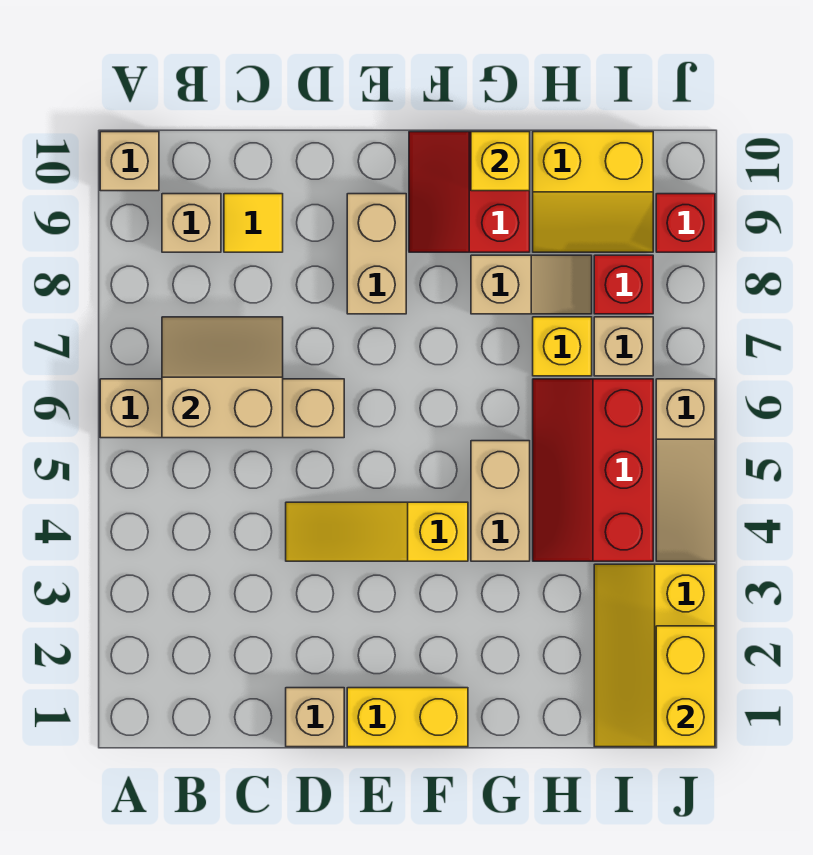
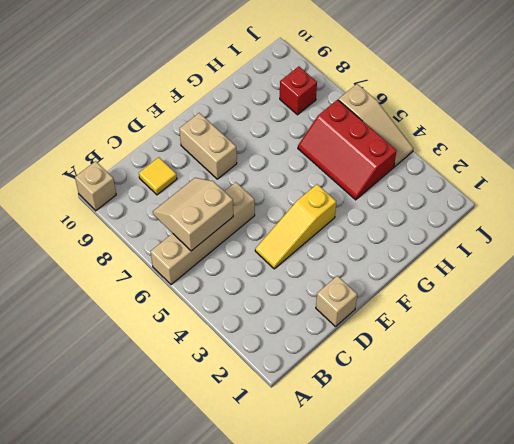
none -> tan brick B9 level 1
none -> yellow brick E1:F1 level 1
none -> red slope F9:G10 level 1 top G

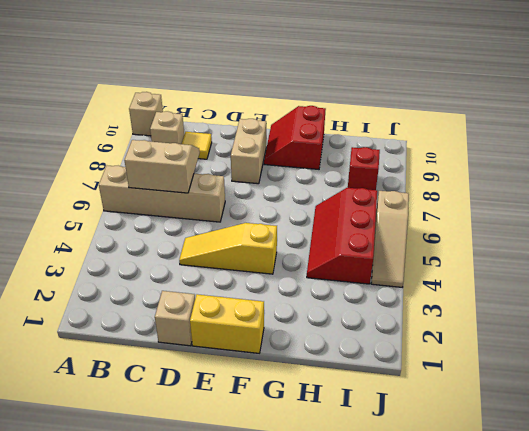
none -> tan brick G4:G5 level 1
none -> tan slope G8:H8 level 1 top G
none -> yellow brick H7 level 1

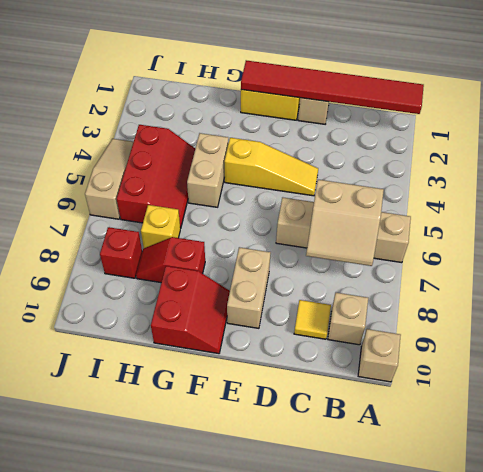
red tile A1:F1 level 2 -> none
red slope G8:H8 level 1 top G -> tan slope G8:H8 level 1 top G
none -> yellow slope H9:I10 level 1 top 10
none -> yellow slope I1:J3 level 1 top J
none -> tan brick I7 level 1

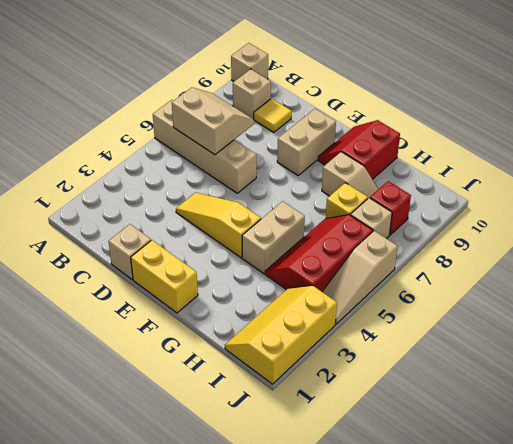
none -> yellow slope H9:I10 level 1 top 10
none -> red brick J9 level 1
none -> yellow brick G10 level 2

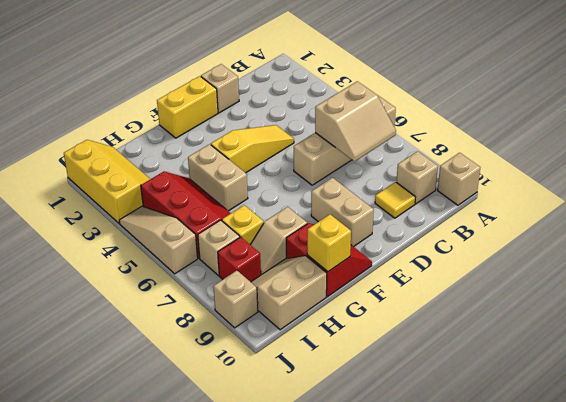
tan slope H9:I10 level 1 top 10 -> yellow slope H9:I10 level 1 top 10
tan brick J9 level 1 -> red brick J9 level 1
none -> yellow brick J1:J2 level 2

